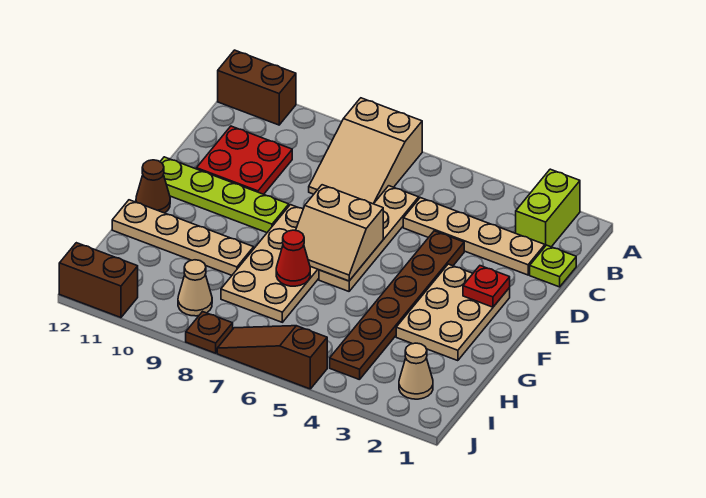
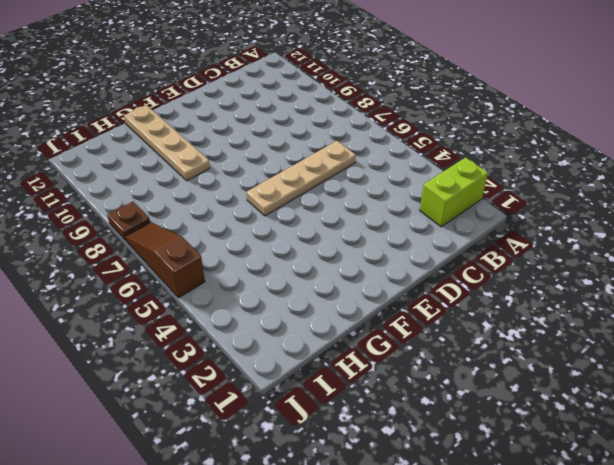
none -> tan slope A7:C8 level 1 top A
none -> brown brick A11:A12 level 1
none -> lime plate C1 level 1

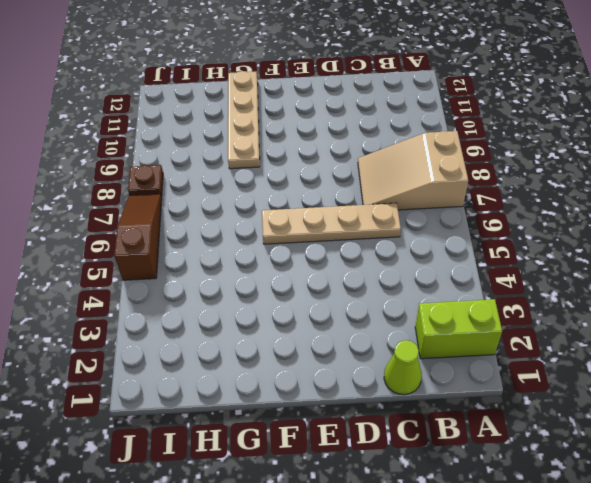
lime cone C1 level 1 -> lime plate C1 level 1
none -> brown brick A11:A12 level 1
none -> tan plate C2:C5 level 1
none -> red plate C10:D11 level 1

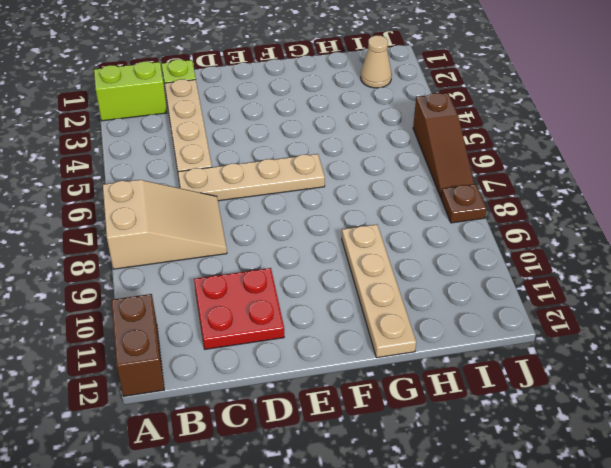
none -> brown plate D4:I4 level 1
none -> tan plate E2:G3 level 1
none -> tan plate E7:H8 level 1

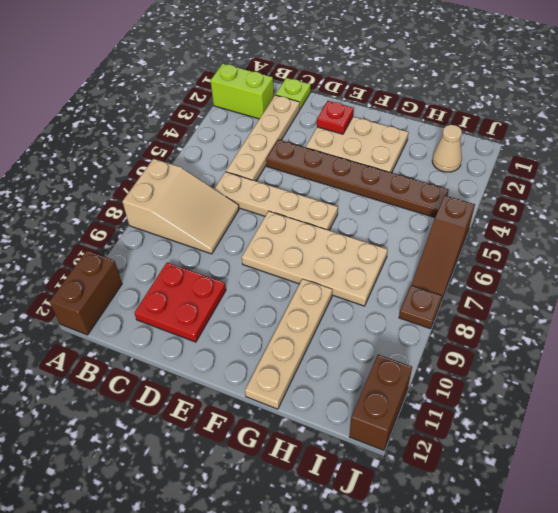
none -> lime plate E9:E12 level 1
none -> brown cone F12 level 1
none -> tan cone I9 level 1

